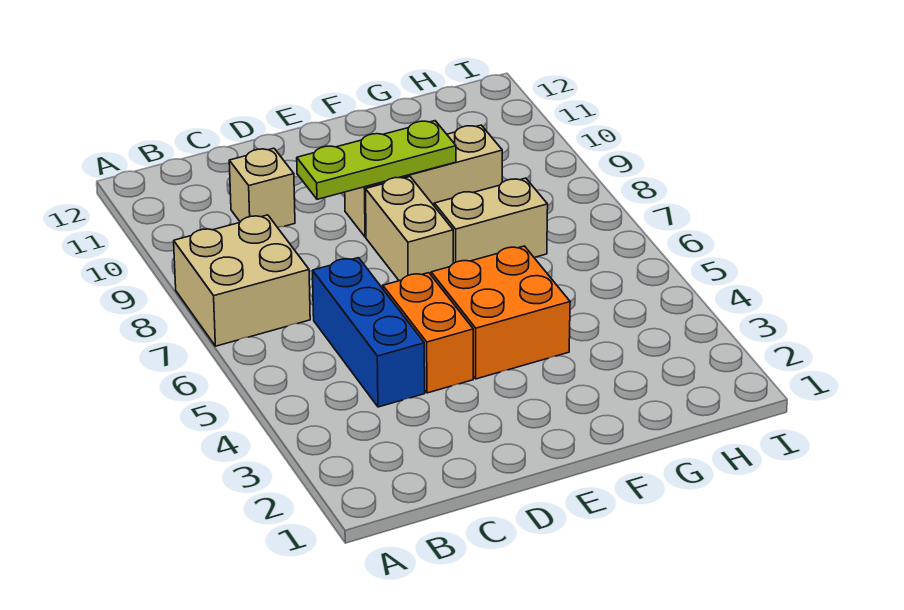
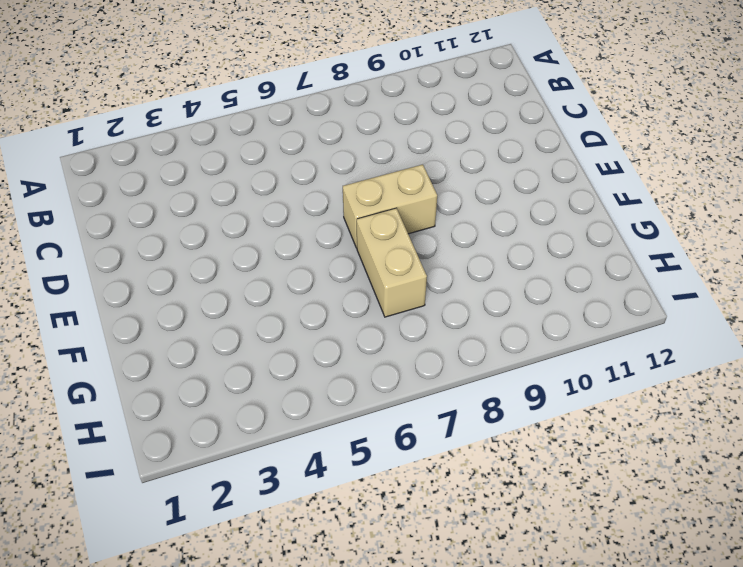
none -> tan brick A7:B8 level 1
none -> blue brick C4:C6 level 1

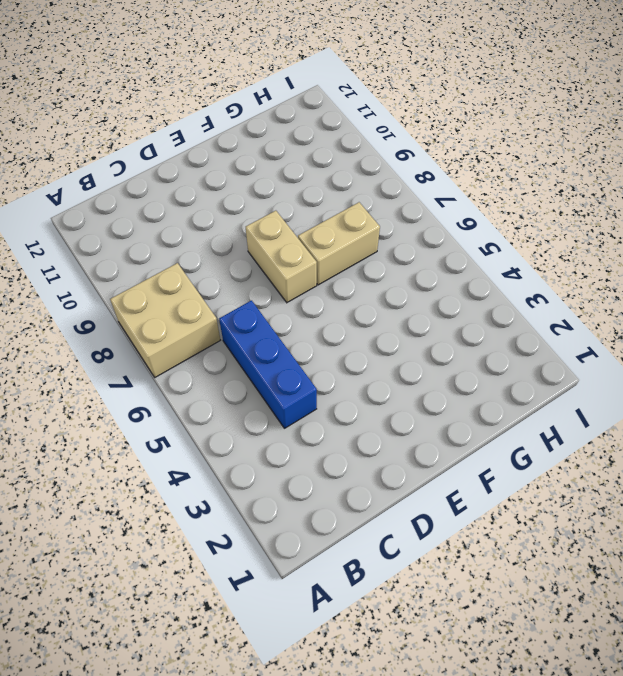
none -> tan brick C10 level 1
none -> orange brick D4:D5 level 1

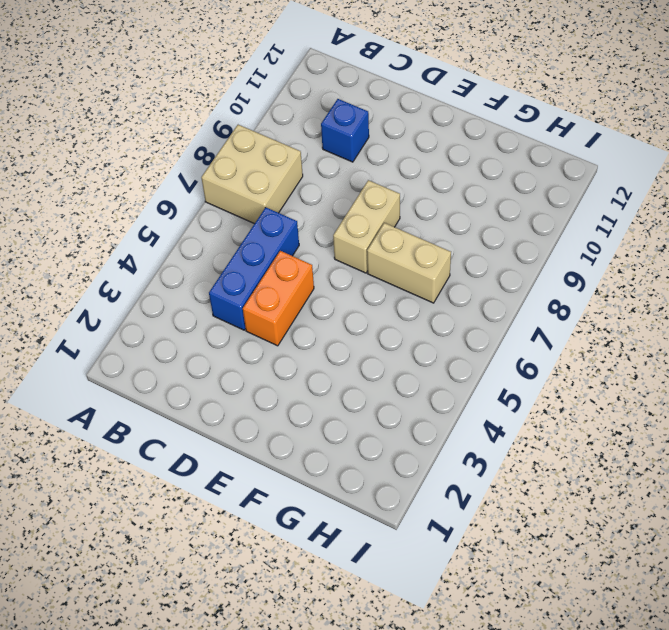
blue brick C10 level 1 -> tan brick C10 level 1
none -> orange brick E4:F5 level 1
none -> tan brick E9:G9 level 1

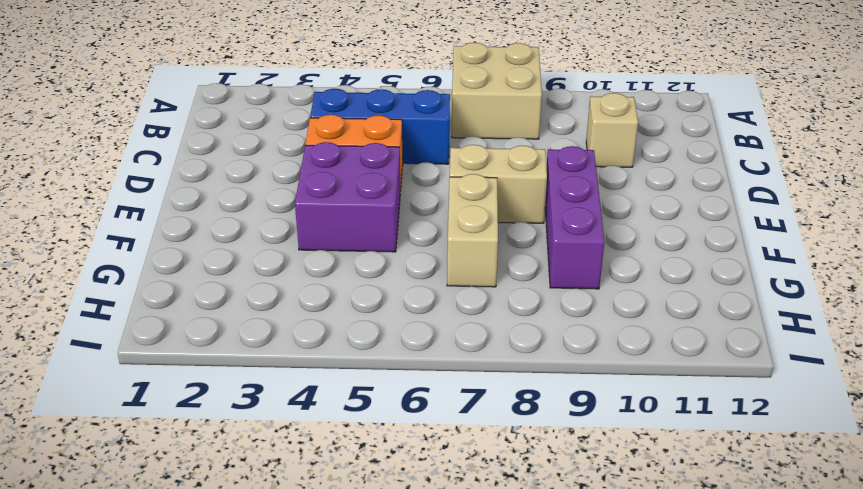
purple brick E4:F5 level 1 -> orange brick E4:F5 level 1
purple brick E9:G9 level 1 -> tan brick E9:G9 level 1
none -> lime plate D9:F9 level 2

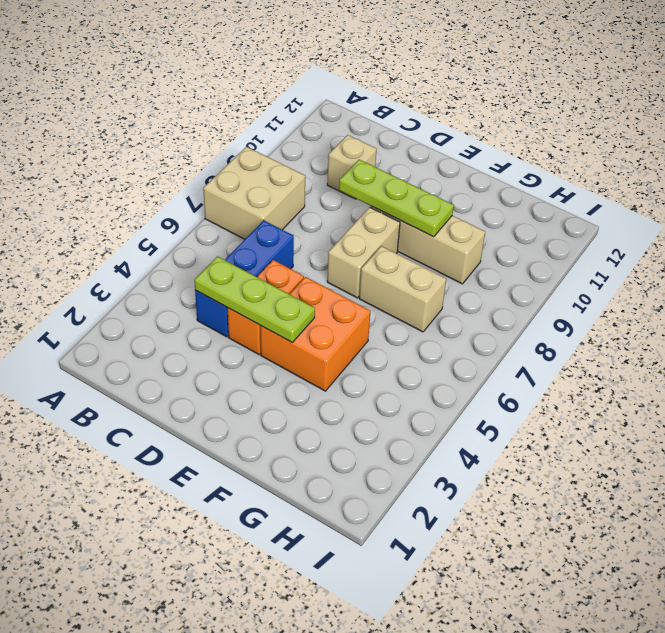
lime plate C4:E4 level 2 -> none

